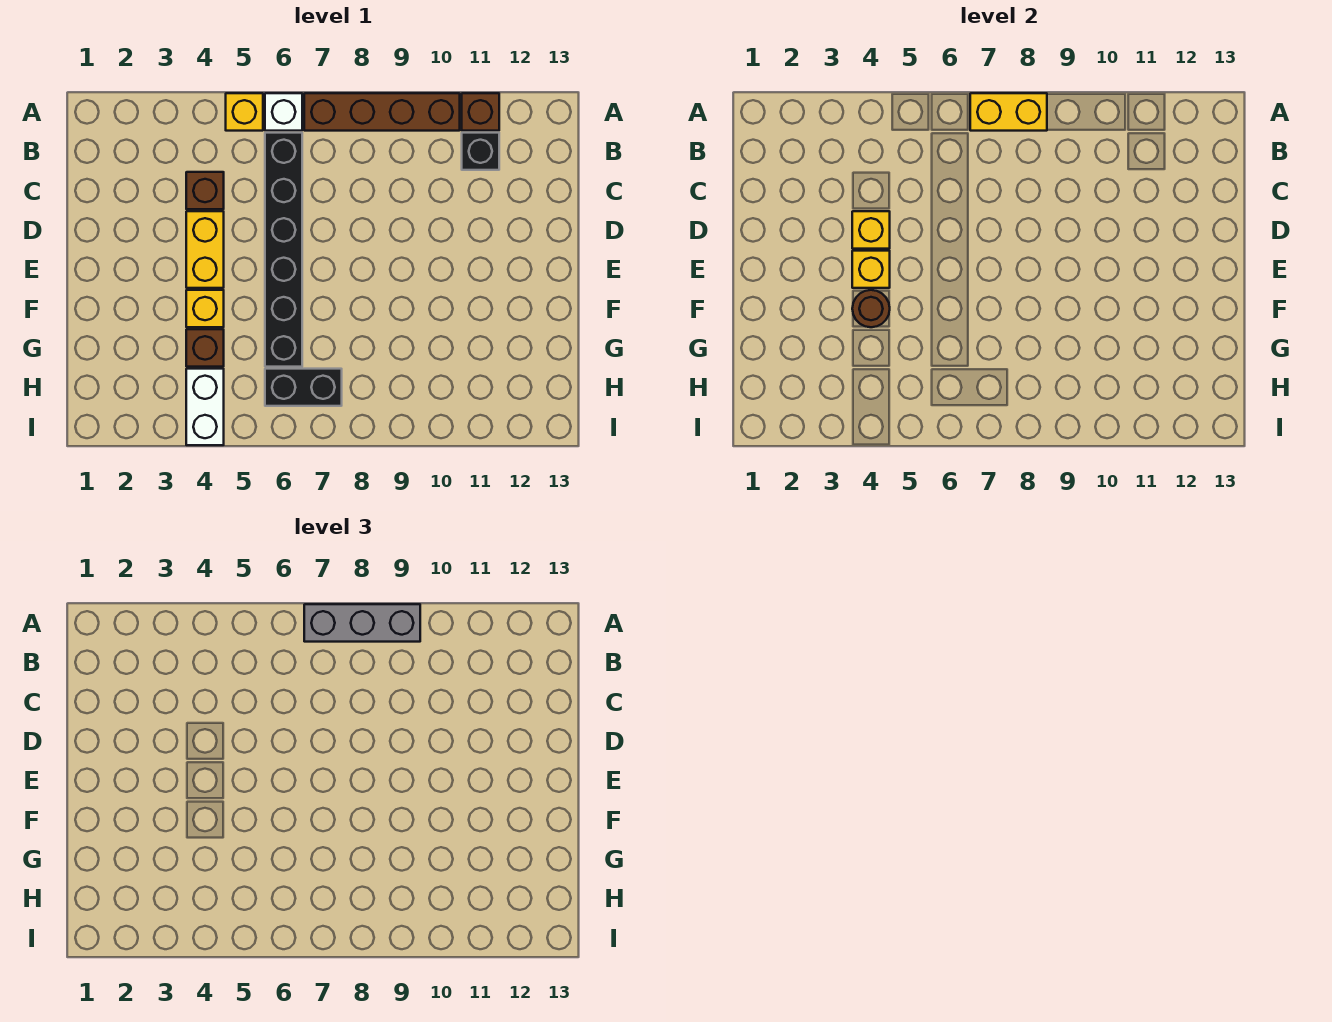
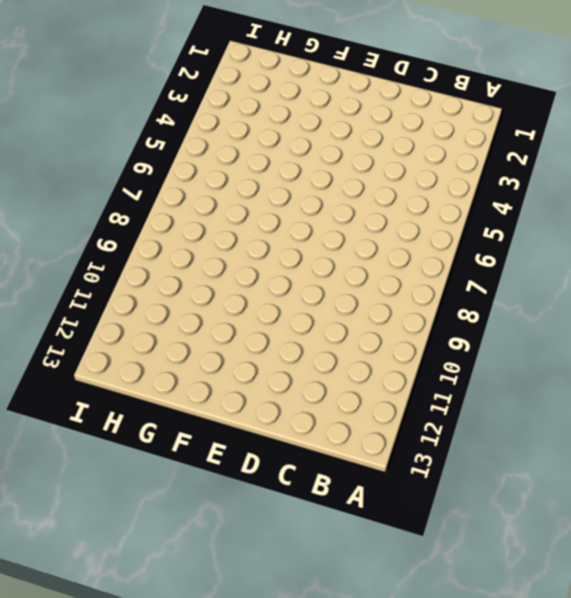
none -> yellow brick A5 level 1
none -> white brick A6 level 1
none -> brown brick A7:A10 level 1

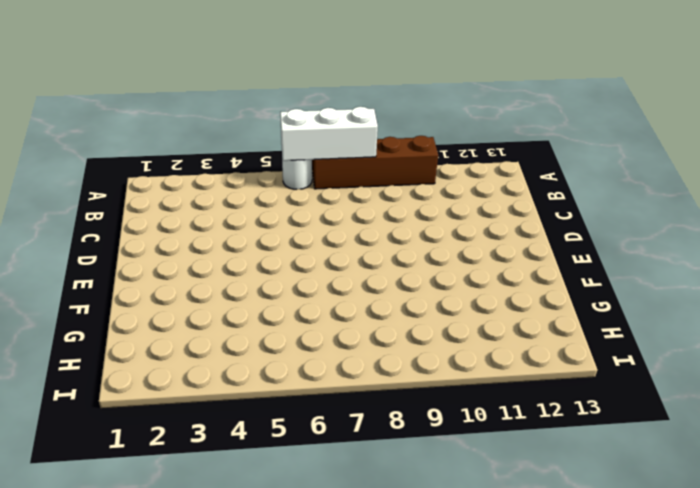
white round brick A6 level 1 -> white brick A6 level 1
white brick A6:A8 level 2 -> yellow brick A7:A8 level 2
none -> yellow brick A5 level 1
none -> brown brick A11 level 1
none -> black brick B6:G6 level 1

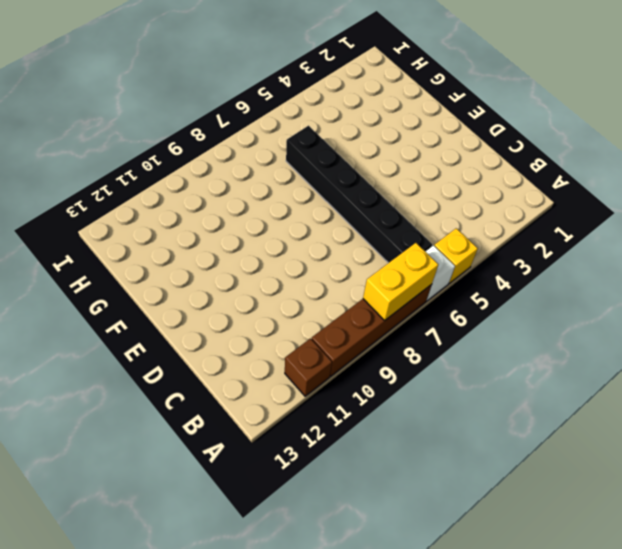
none -> black brick B11 level 1
none -> brown brick C4 level 1
none -> yellow brick D4:E4 level 1

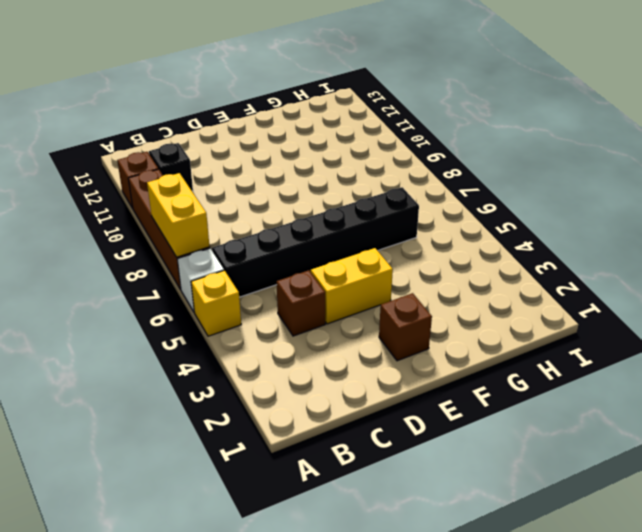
brown brick E2 level 1 -> brown brick G4 level 1
none -> yellow brick F4 level 1
none -> white brick H4:I4 level 1
none -> black brick H6:H7 level 1

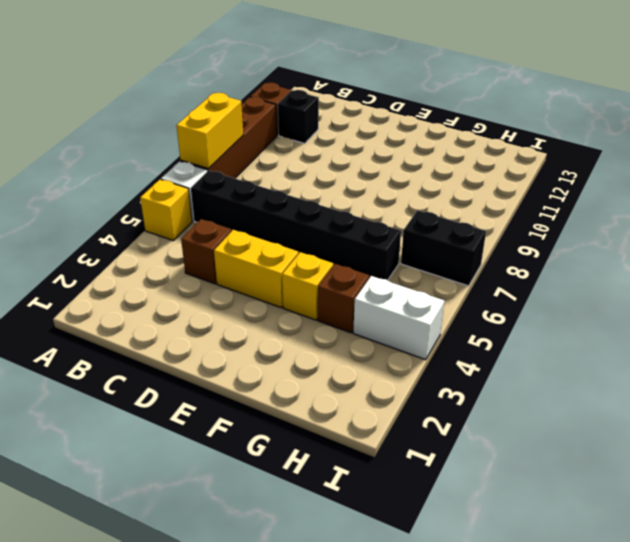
black brick H7:I7 level 1 -> black brick H6:H7 level 1
none -> yellow brick D4 level 2
none -> yellow brick E4 level 2
none -> brown round brick F4 level 2

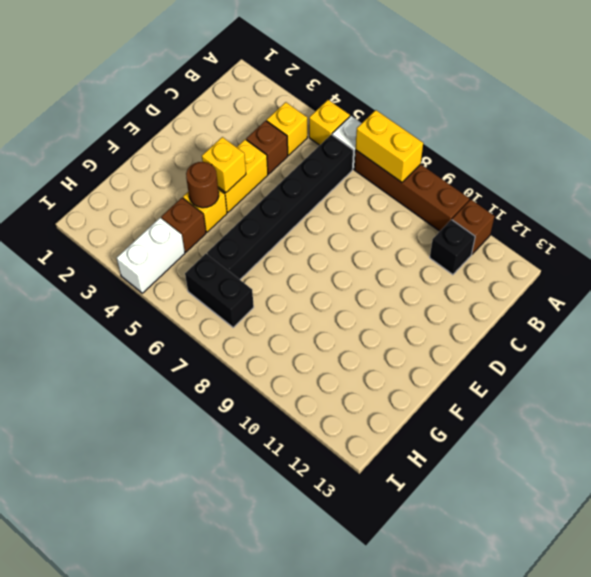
yellow brick B4 level 1 -> yellow brick D4 level 2
none -> grey brick A7:A9 level 3

